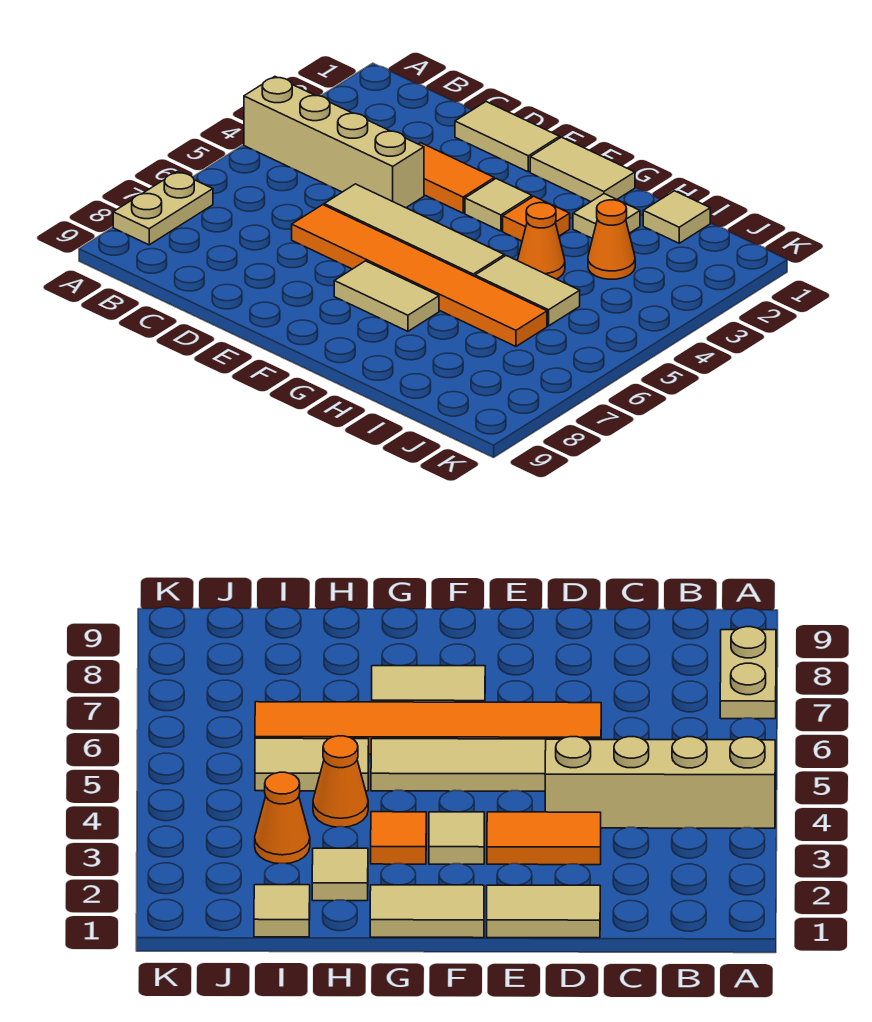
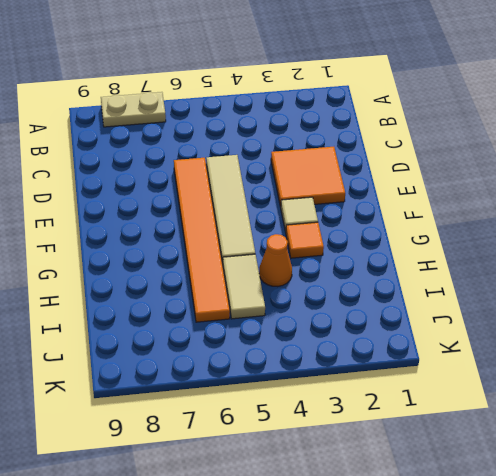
orange tile D2:E3 level 1 -> orange tile D3:E3 level 1
none -> tan brick A4:D4 level 1
none -> tan tile D1:E1 level 1
none -> tan tile F1:G1 level 1

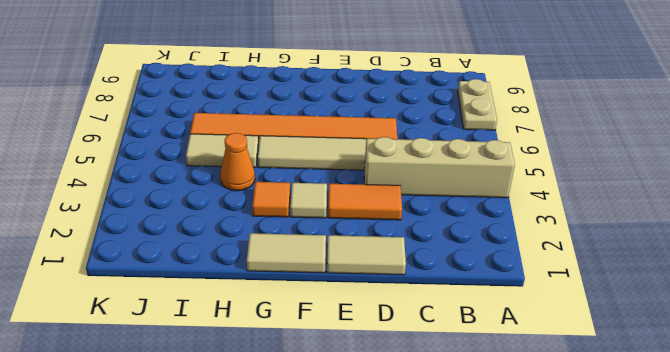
none -> tan tile F7:G7 level 1
none -> tan tile H2 level 1
none -> tan tile I1 level 1

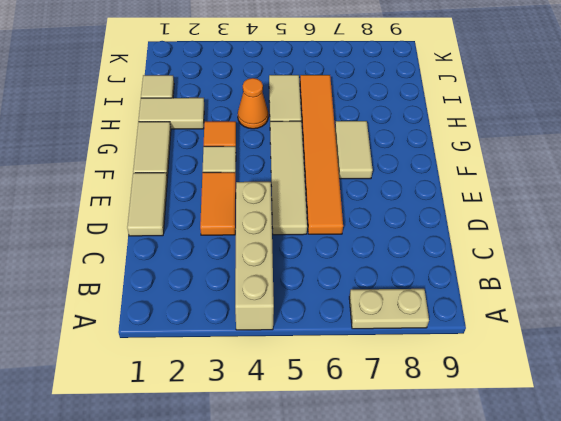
tan tile H1:H2 level 1 -> tan tile H2 level 1
none -> orange cone I3 level 1

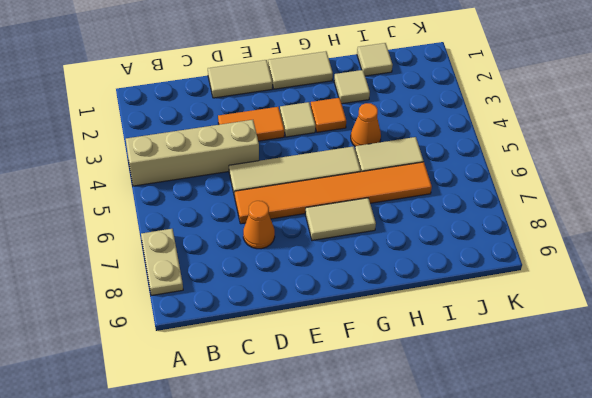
orange cone D7 level 1 -> orange cone I3 level 1

